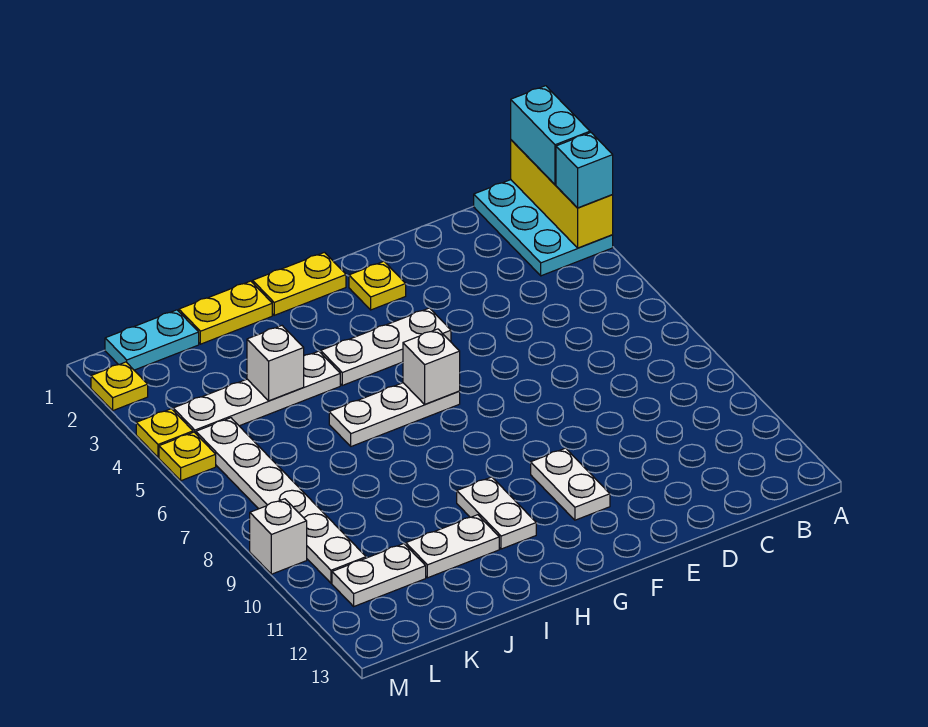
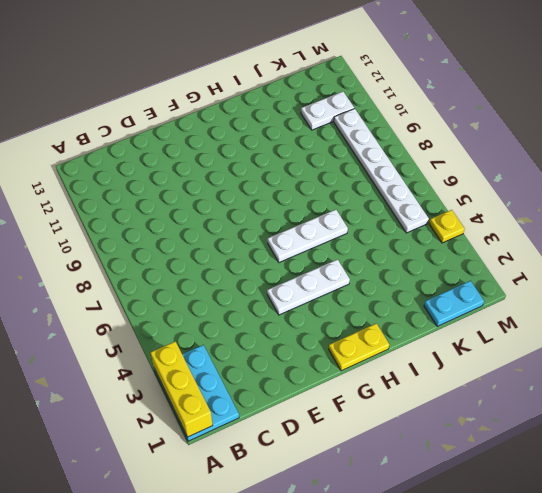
none -> yellow plate F2 level 1
none -> white plate F10:F11 level 1
none -> white plate H10:H11 level 1

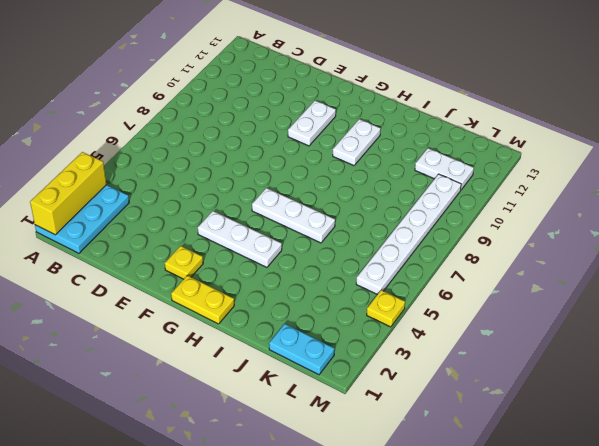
none -> yellow plate I1:J1 level 1
none -> white plate I4:L4 level 1
none -> white plate I11:J11 level 1

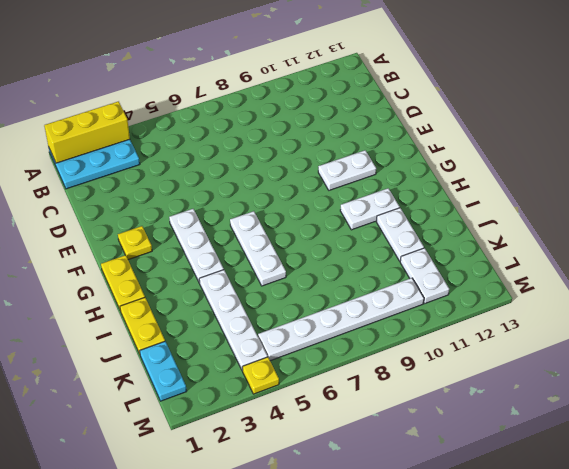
none -> yellow plate M2 level 1
none -> yellow plate M5 level 1
none -> white brick M9 level 1

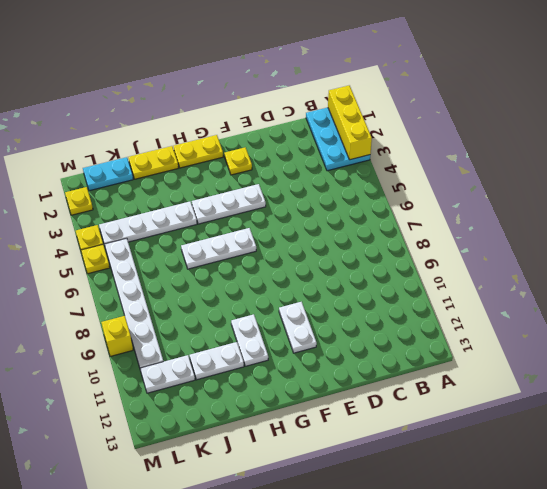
yellow brick M9 level 1 -> white brick M9 level 1
none -> white brick G6 level 2
none -> white brick J4 level 2
none -> cyan brick A1:A2 level 3

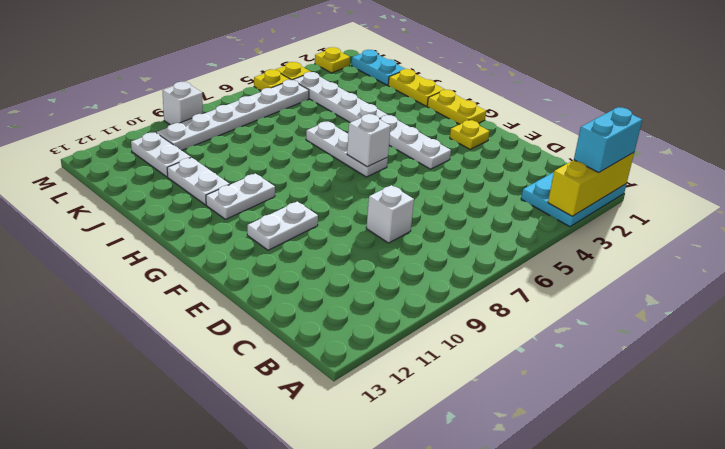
white brick D8 level 1 -> white brick J4 level 2
none -> cyan brick A3 level 3

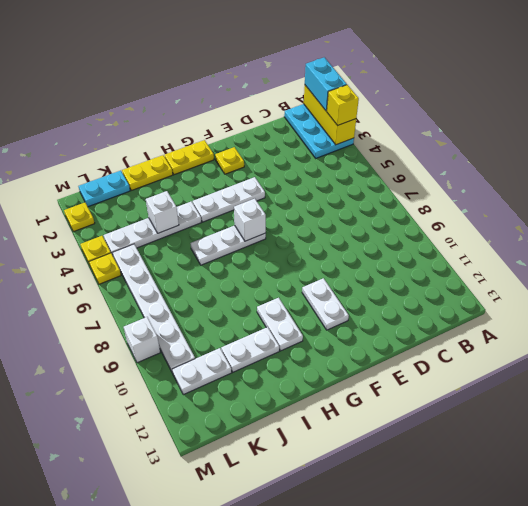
yellow brick A3 level 3 -> cyan brick A3 level 3

